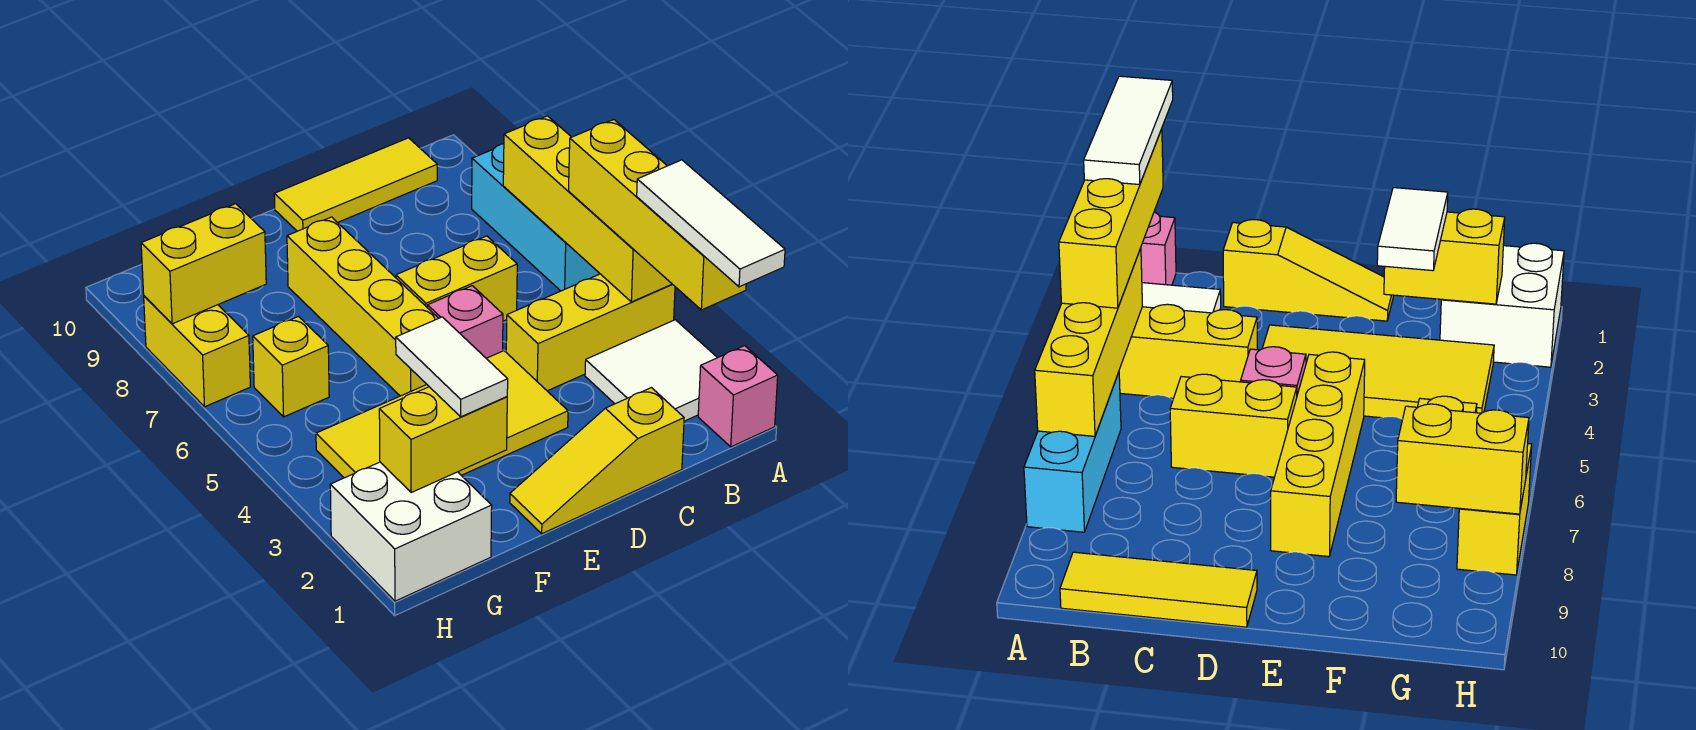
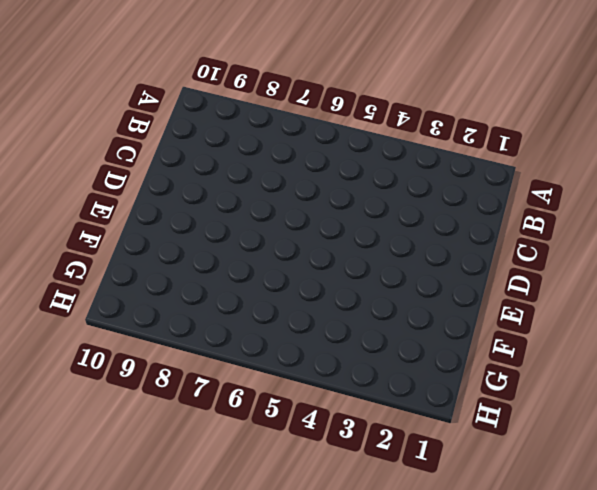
none -> pink brick A1 level 1
none -> white tile A2:B3 level 1
none -> yellow brick A4:C4 level 1

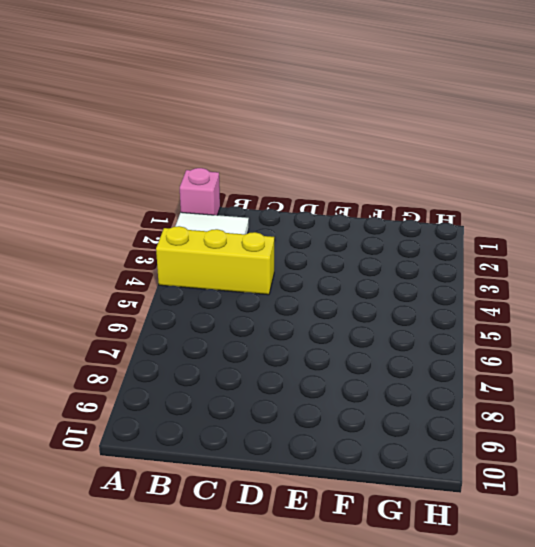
none -> cyan brick A6:A8 level 1
none -> yellow tile B10:D10 level 1
none -> yellow slope C1:E1 level 1 top C

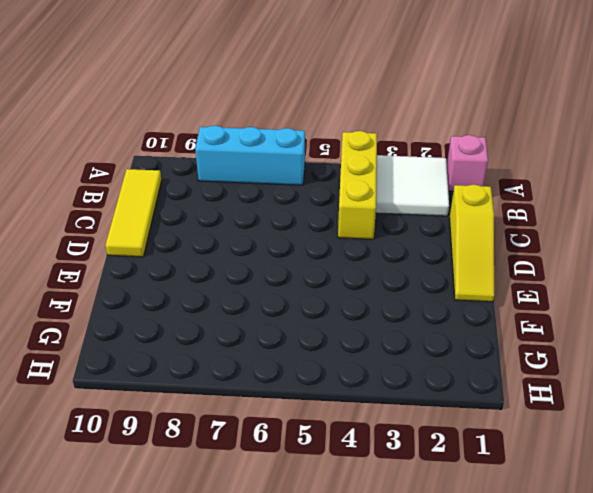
none -> yellow brick C6:D6 level 1
none -> yellow tile D3:G4 level 1
none -> pink brick D5 level 1

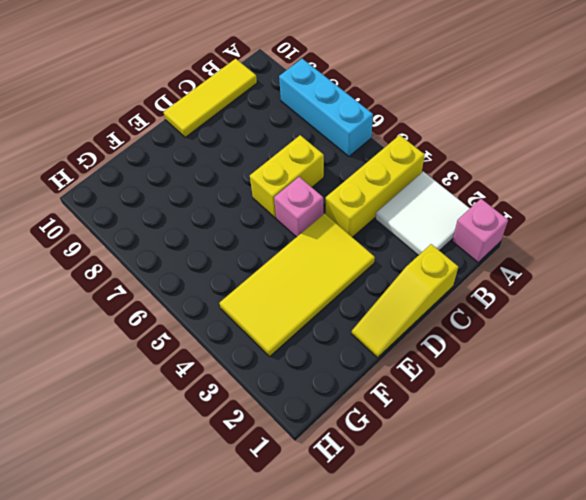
none -> yellow brick E5:E8 level 1
none -> white brick G1:H2 level 1
none -> yellow brick G6 level 1

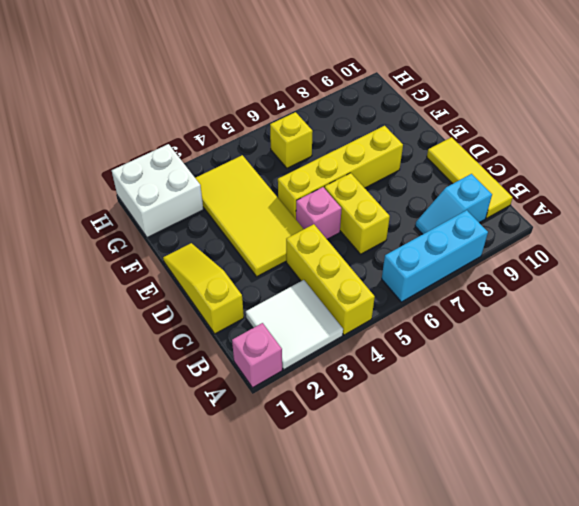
cyan slope B8:B9 level 1 top 9 -> none
none -> yellow brick H7:H8 level 1
none -> yellow brick A4:A7 level 2
none -> yellow brick F2:G2 level 2

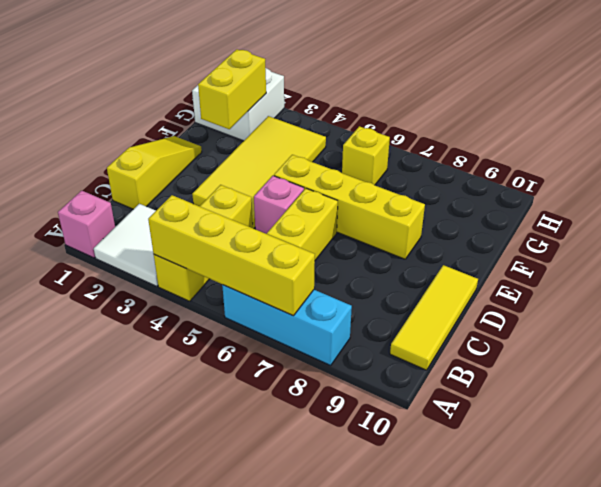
none -> yellow brick H7:H8 level 1
none -> yellow brick G8:H8 level 2
none -> yellow brick A2:A5 level 3

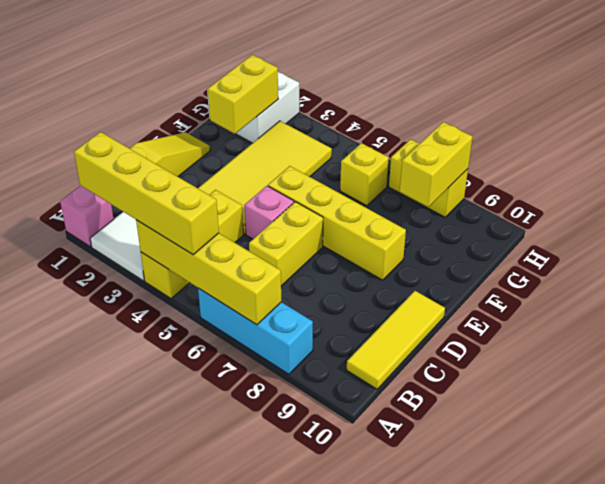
none -> white tile F2:F3 level 3
none -> white tile A1:A3 level 4

